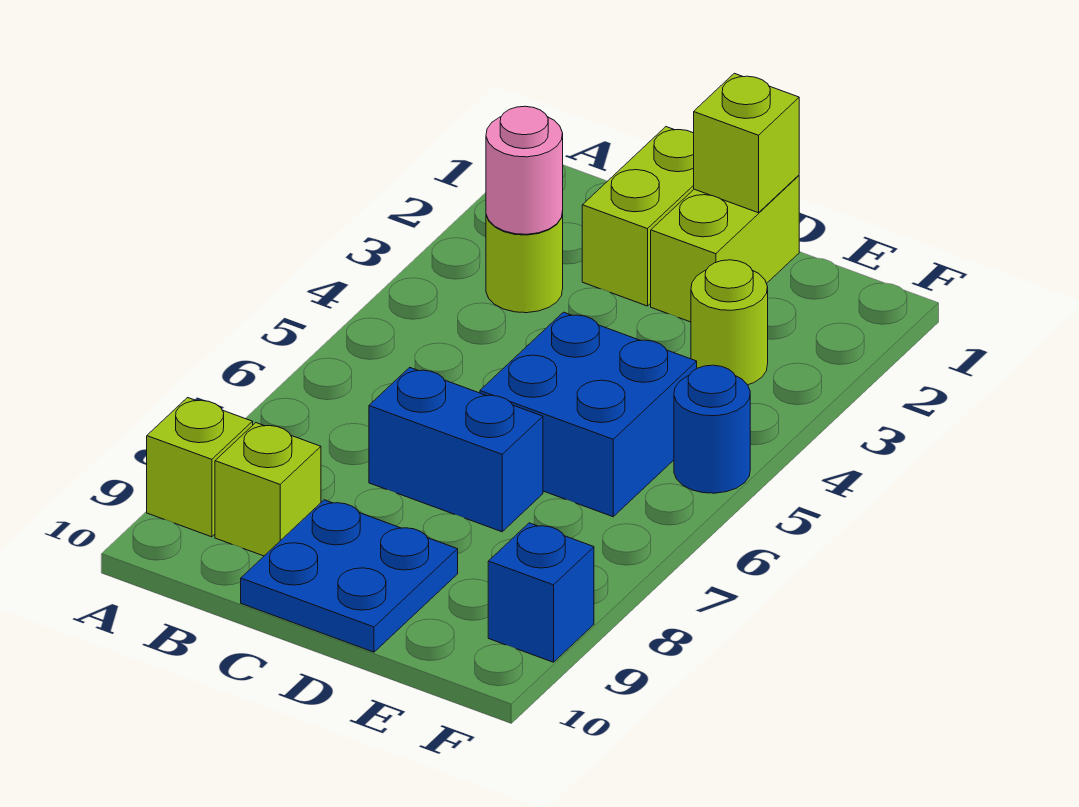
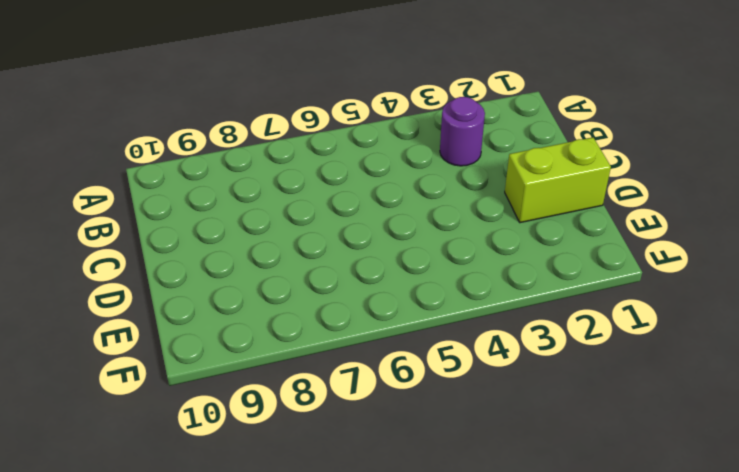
purple round brick B3 level 1 -> lime round brick B3 level 1
none -> lime brick A9 level 1
none -> lime brick B9 level 1
none -> lime brick C1:C2 level 1

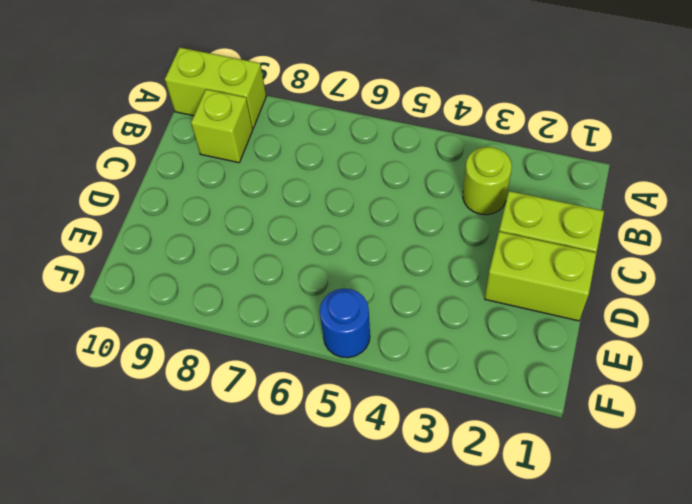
lime brick A9:A10 level 1 -> lime brick A9 level 1
none -> blue brick C7:D7 level 1
none -> blue plate C9:D10 level 1
none -> blue brick D5:E6 level 1

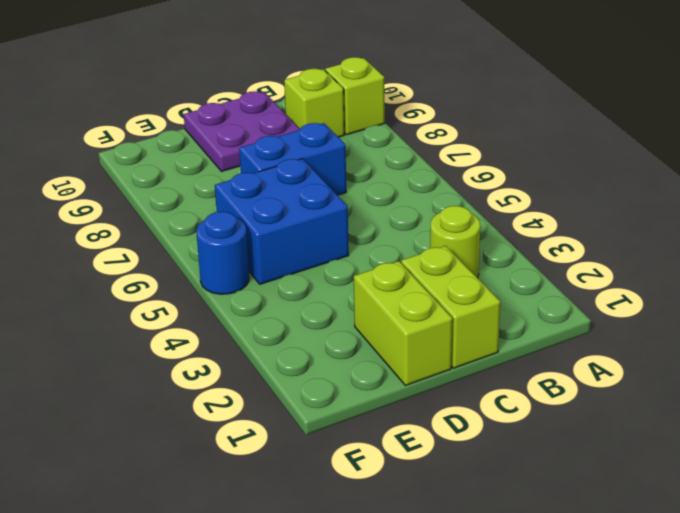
purple plate C9:D10 level 1 -> blue plate C9:D10 level 1
none -> lime round brick E3 level 1
none -> blue brick F9 level 1
none -> pink round brick B3 level 2

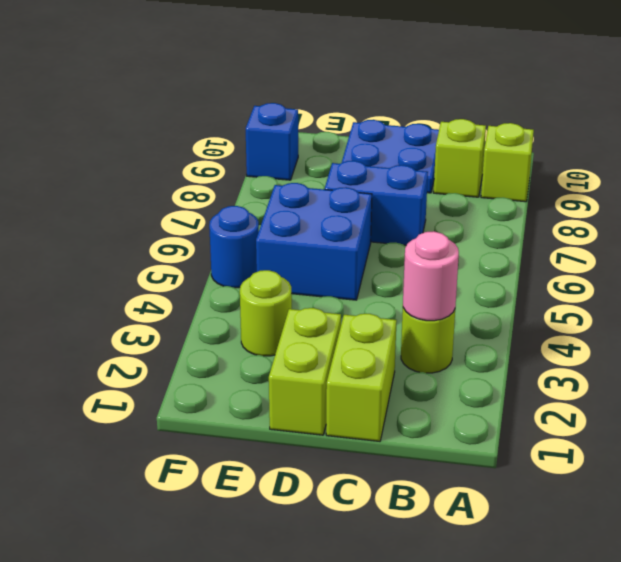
none -> lime brick D1 level 2

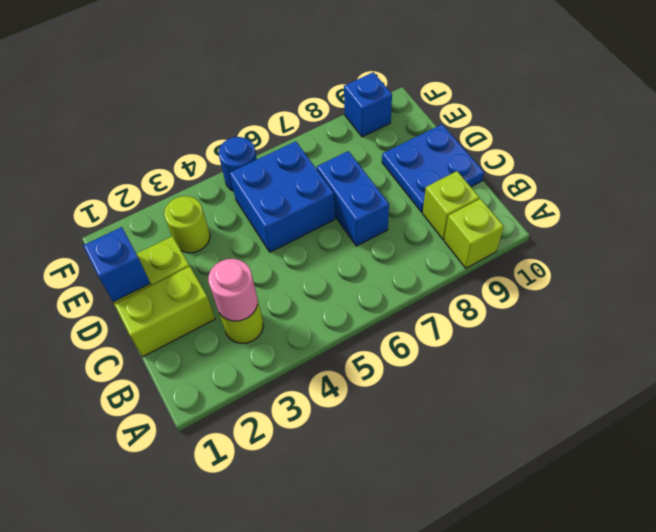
blue brick D1 level 2 -> lime brick D1 level 2

